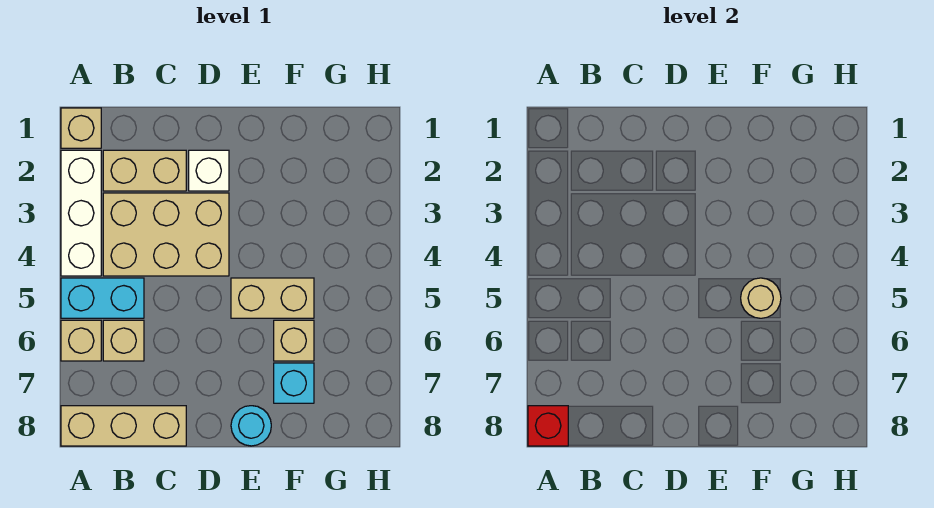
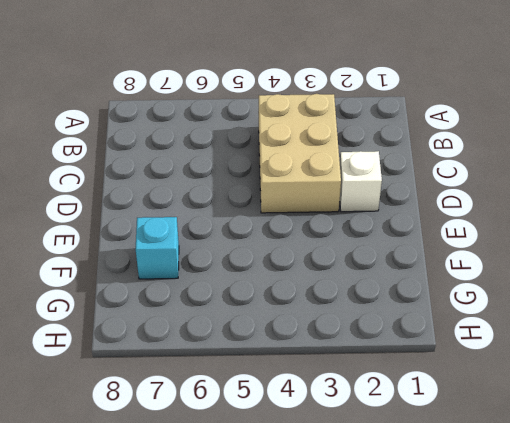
none -> tan brick A1 level 1
none -> white brick A2:A4 level 1
none -> cyan brick A5:B5 level 1

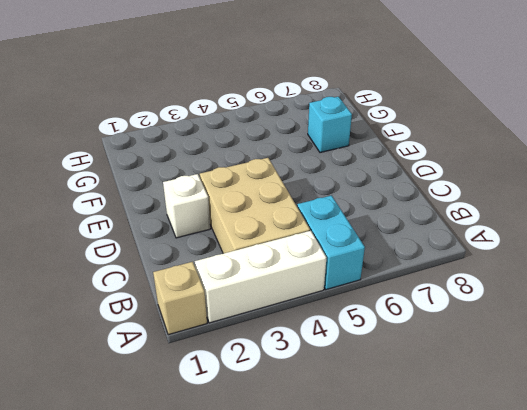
none -> tan brick A6 level 1
none -> tan brick A8:C8 level 1
none -> tan brick B2:C2 level 1

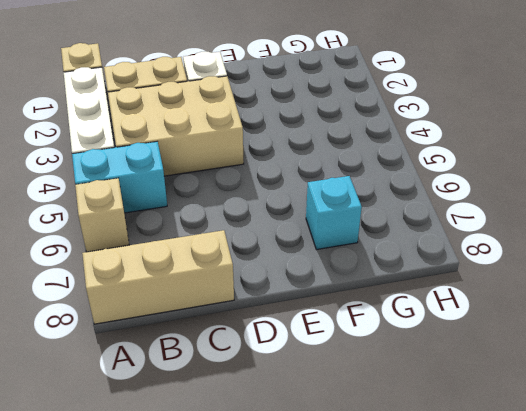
none -> tan brick B6 level 1
none -> tan brick E5:F5 level 1
none -> cyan round brick E8 level 1

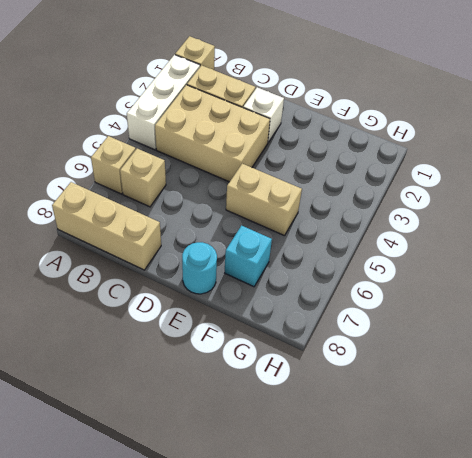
none -> cyan brick A5:B5 level 1
none -> tan brick F6 level 1
none -> red brick A8 level 2

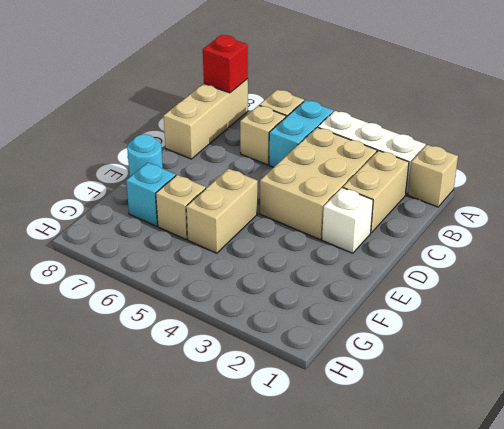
none -> tan round brick F5 level 2

